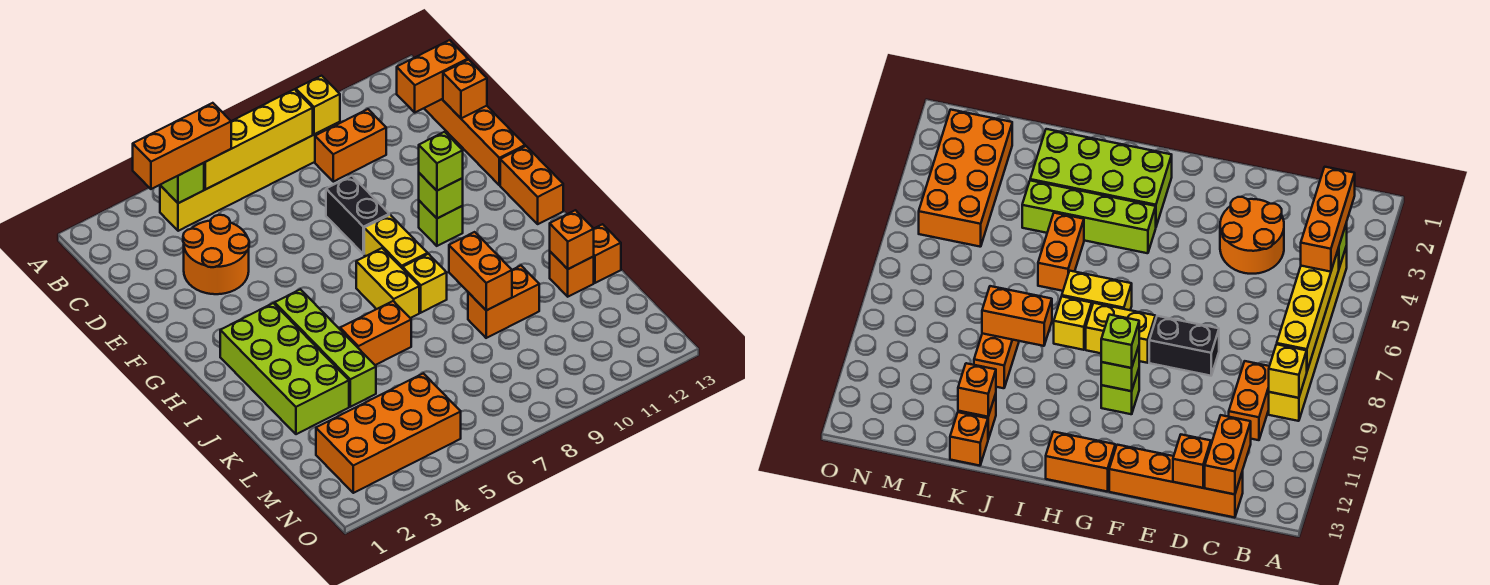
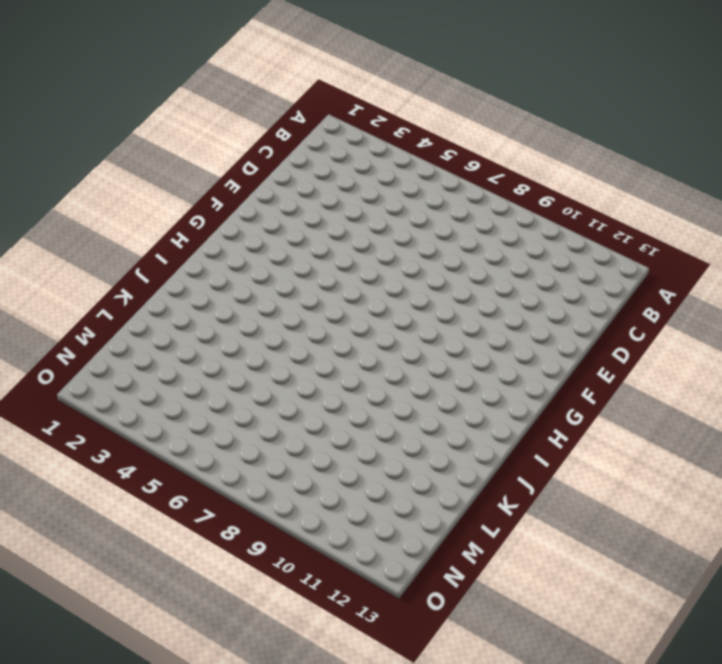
none -> yellow brick B4:B9 level 1
none -> orange brick C9:C10 level 1
none -> orange brick C13:F13 level 1

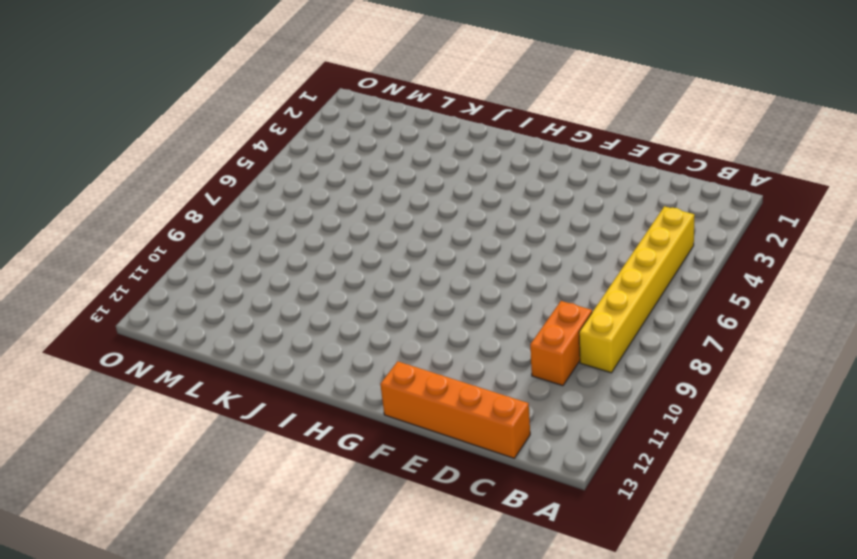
none -> orange round brick D3:E4 level 1
none -> black brick E8:F8 level 1
none -> yellow brick G8:H8 level 1

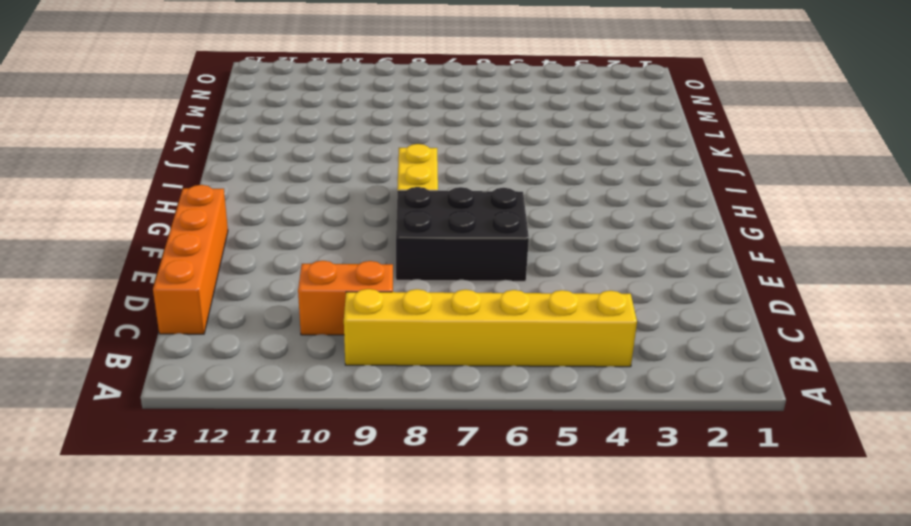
black brick E6:F8 level 1 -> black brick E8:F8 level 1
none -> orange round brick D3:E4 level 1
none -> lime brick G10 level 1
none -> orange brick G13:H13 level 1

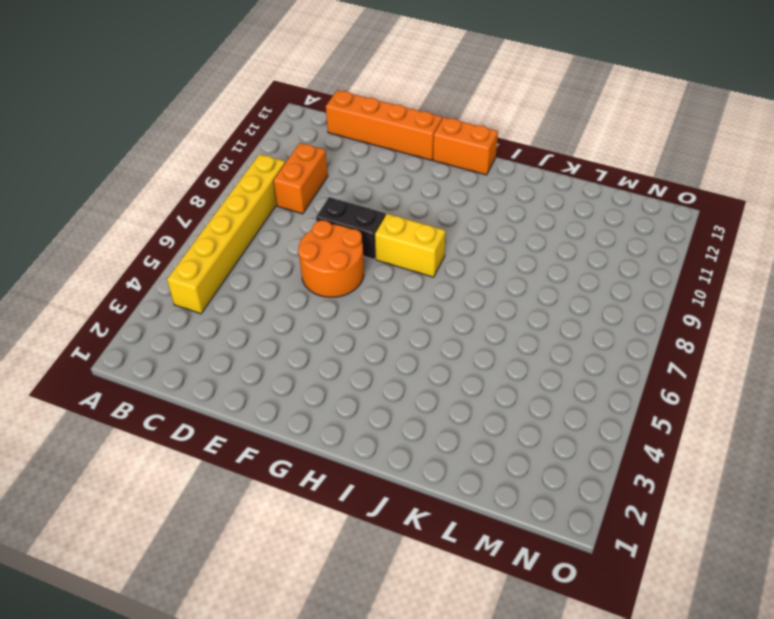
orange round brick E6:F7 level 1 -> orange round brick D3:E4 level 1
none -> lime brick G10 level 1
none -> lime brick H2:K3 level 1
none -> lime brick H4:K4 level 1

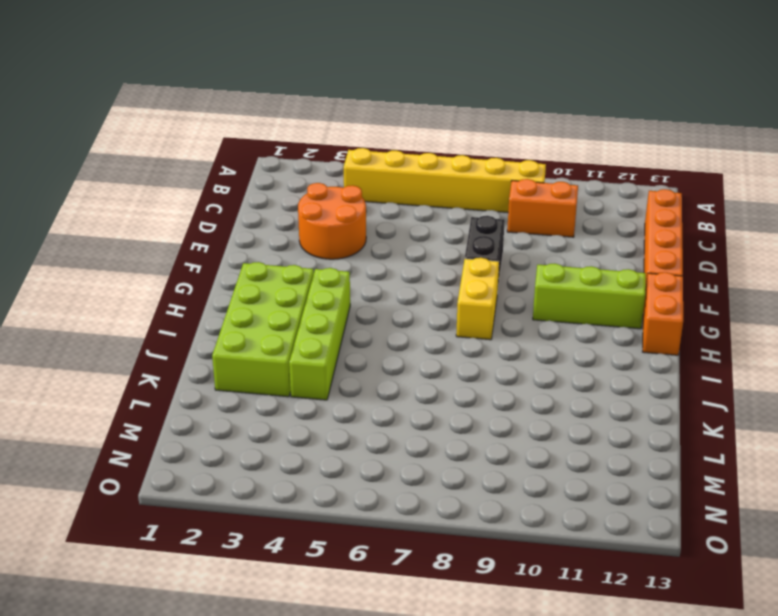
lime brick G10:G12 level 1 -> lime brick G10 level 1
none -> yellow brick H7:I7 level 1
none -> yellow brick I8 level 1
none -> orange brick J5:J6 level 1

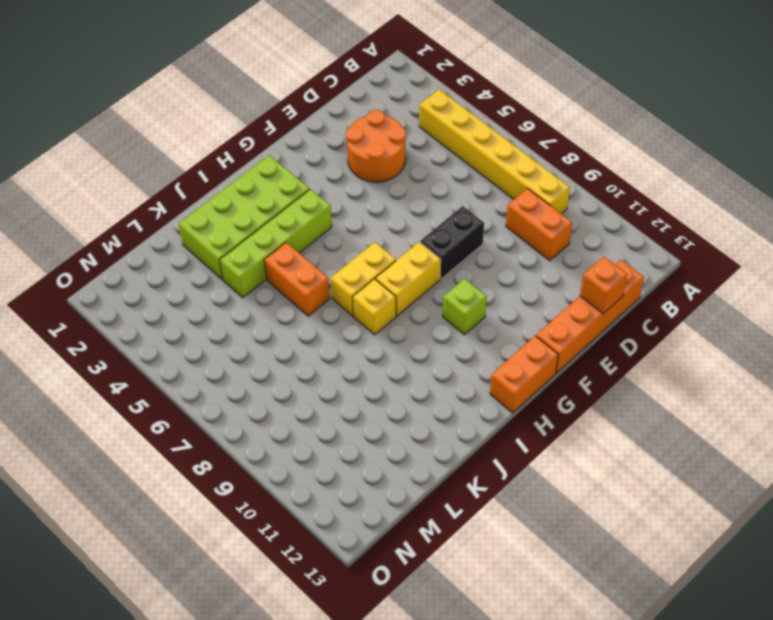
none -> orange brick K9:K10 level 1
none -> orange brick K12 level 1
none -> orange brick K13 level 1

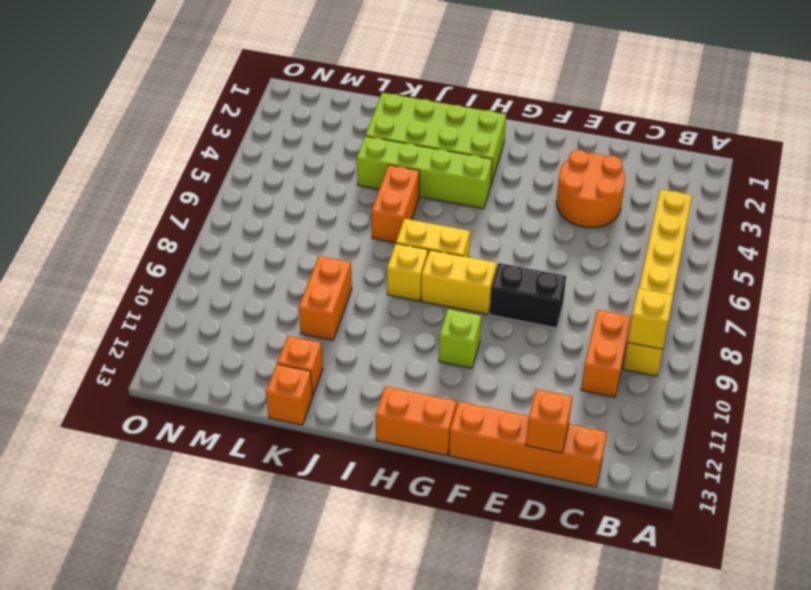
none -> orange brick M2:N5 level 1
none -> lime brick B4 level 2
none -> yellow brick B5:B8 level 2

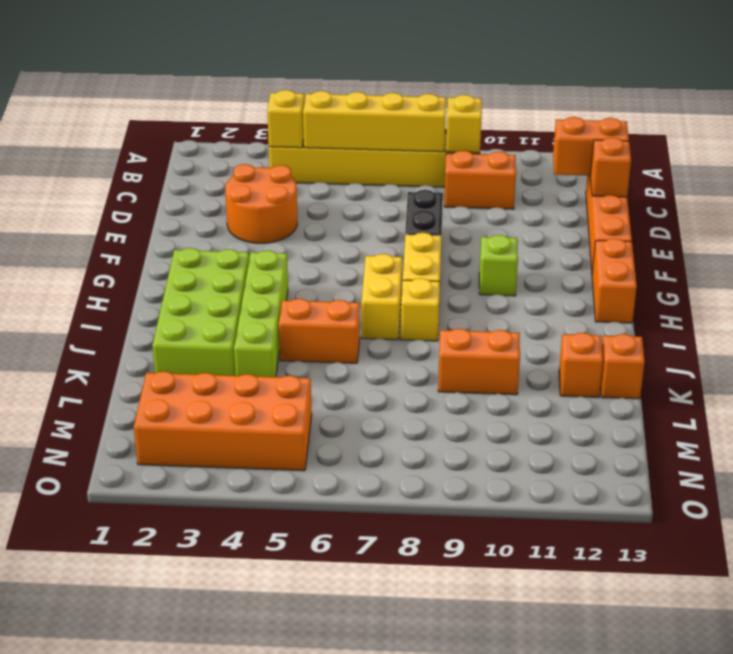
yellow brick B4 level 2 -> lime brick B4 level 2
none -> lime brick G10 level 2
none -> orange brick J9:K9 level 2
none -> orange brick K12 level 2

